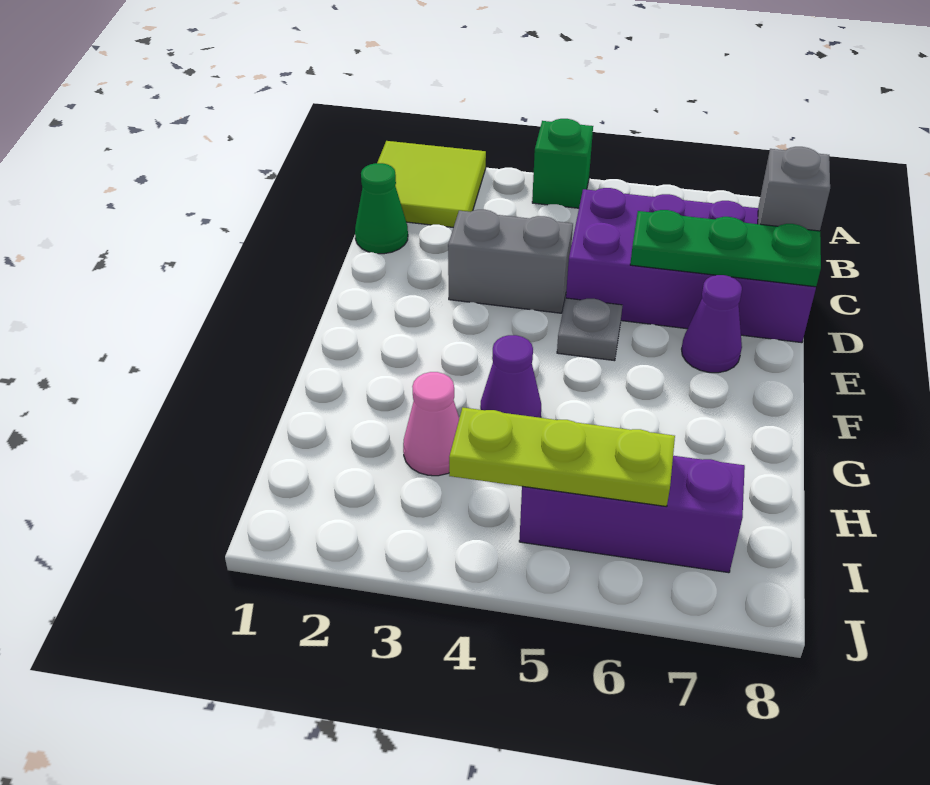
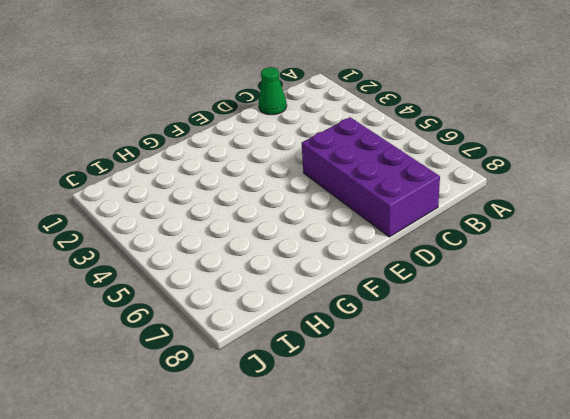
none -> lime tile A1:B2 level 1
none -> green brick A4 level 1
none -> grey brick D3:D4 level 1

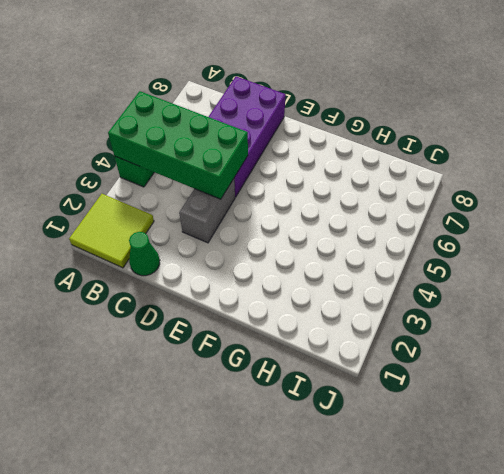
green brick A4:D5 level 2 -> none
none -> grey plate E5 level 1
none -> purple cone E7 level 1
none -> purple cone G4 level 1

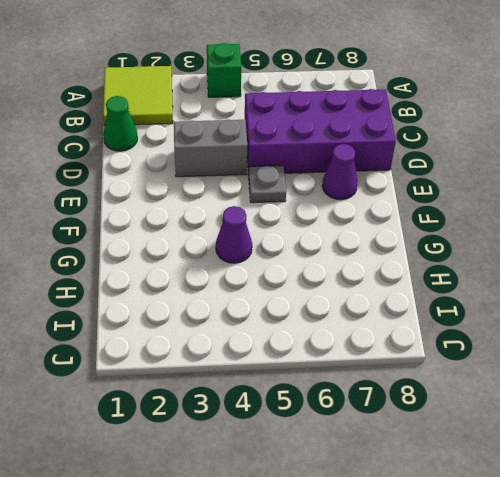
none -> pink cone H3 level 1
none -> purple brick I5:I7 level 1
none -> grey brick C8 level 2

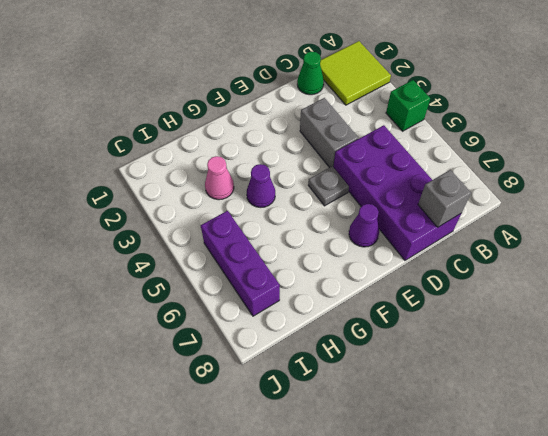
none -> green plate D6:D8 level 2
none -> lime plate I4:I6 level 2

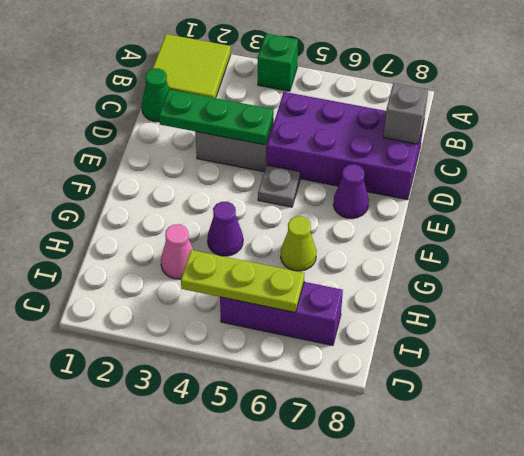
green plate D2:D4 level 2 -> green plate D6:D8 level 2
lime cone G6 level 1 -> none

